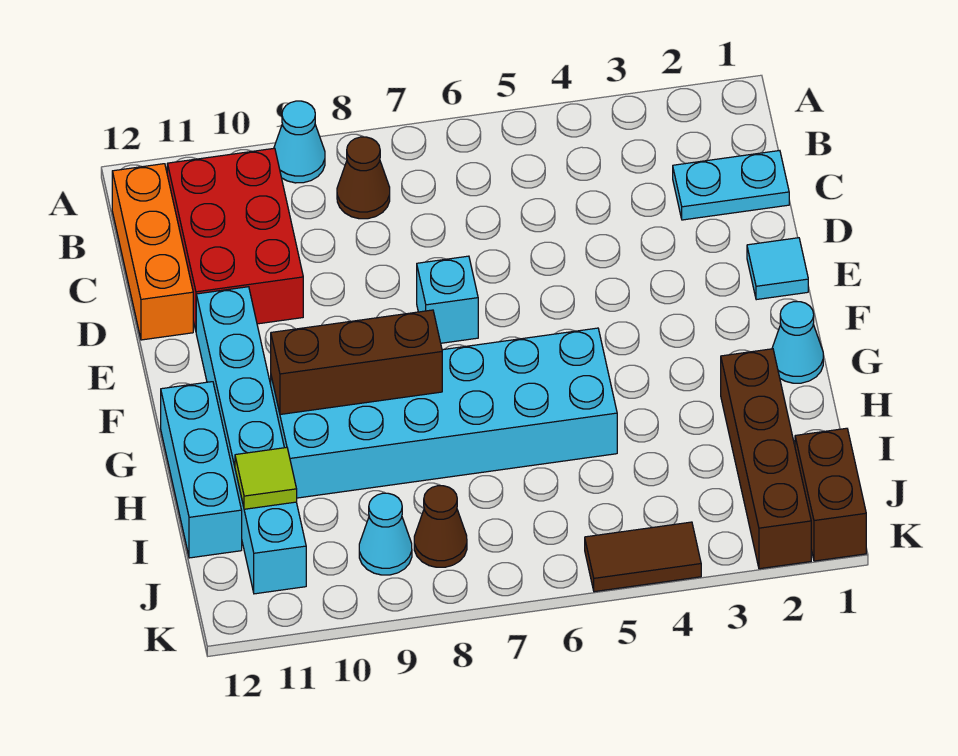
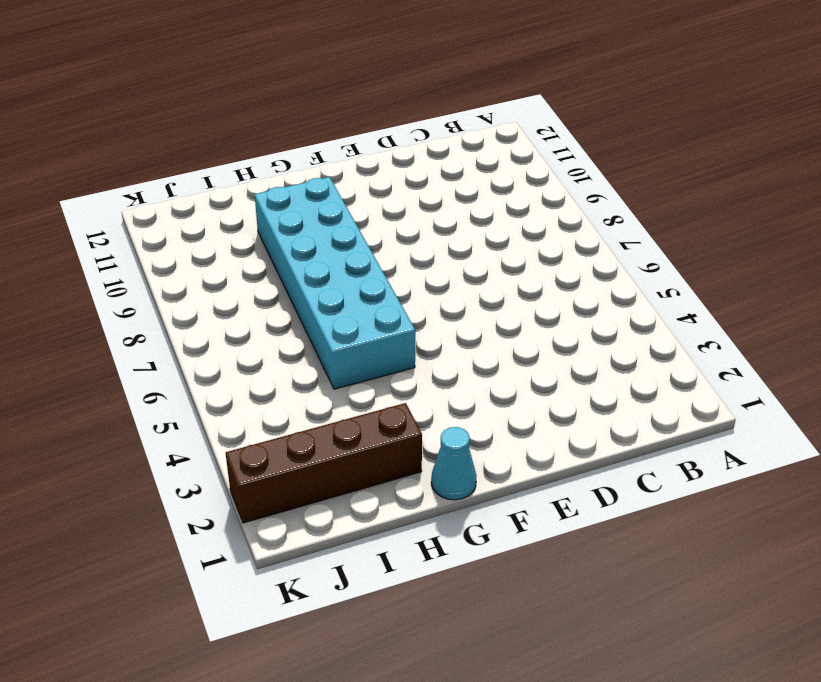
none -> cyan cone A9 level 1
none -> brown cone B8 level 1
none -> red brick B10:D11 level 1

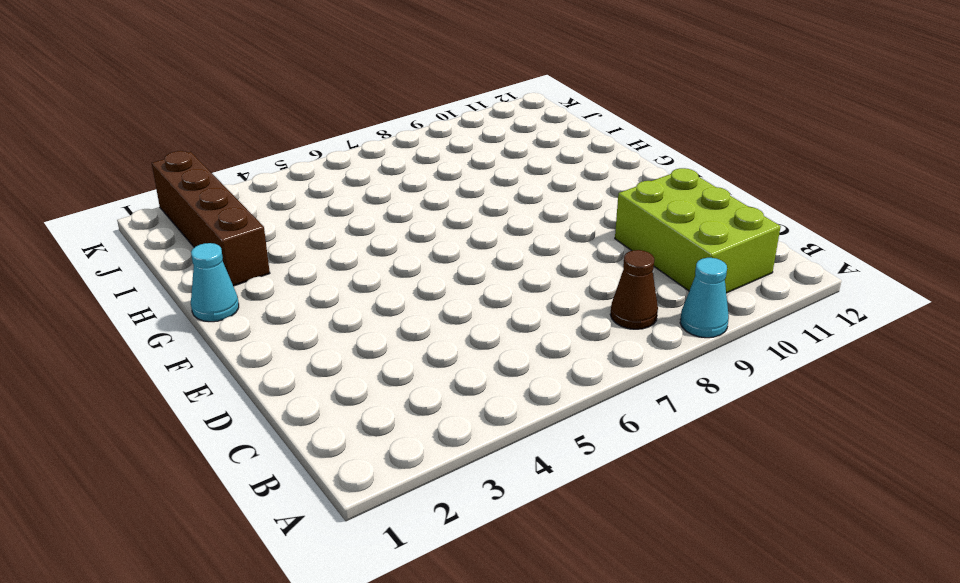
lime brick B10:D11 level 1 -> red brick B10:D11 level 1
none -> orange brick B12:D12 level 1
none -> cyan plate C1:C2 level 1
none -> cyan tile E1 level 1

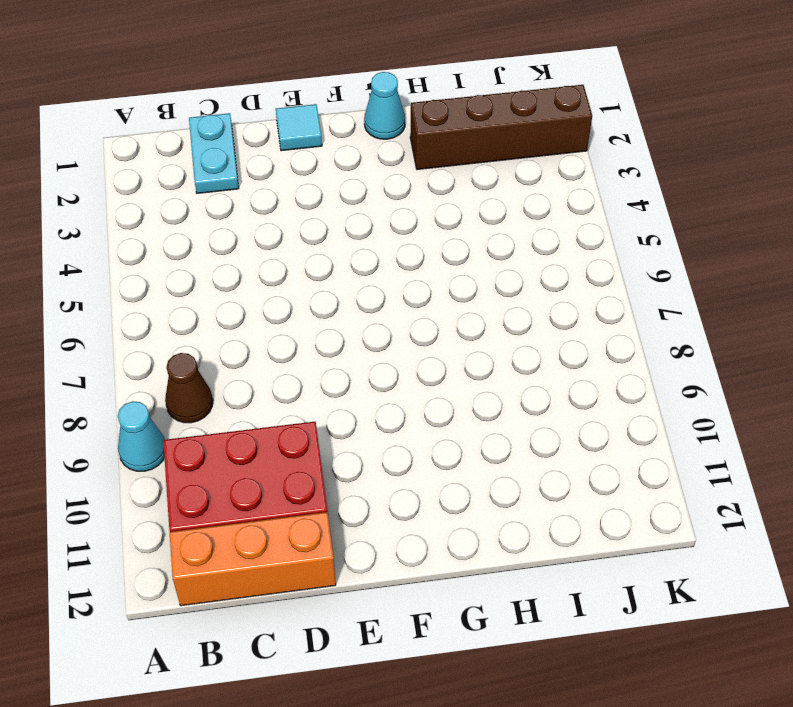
none -> cyan brick E7 level 1
none -> cyan brick E11:J11 level 1
none -> cyan brick G5:H10 level 1

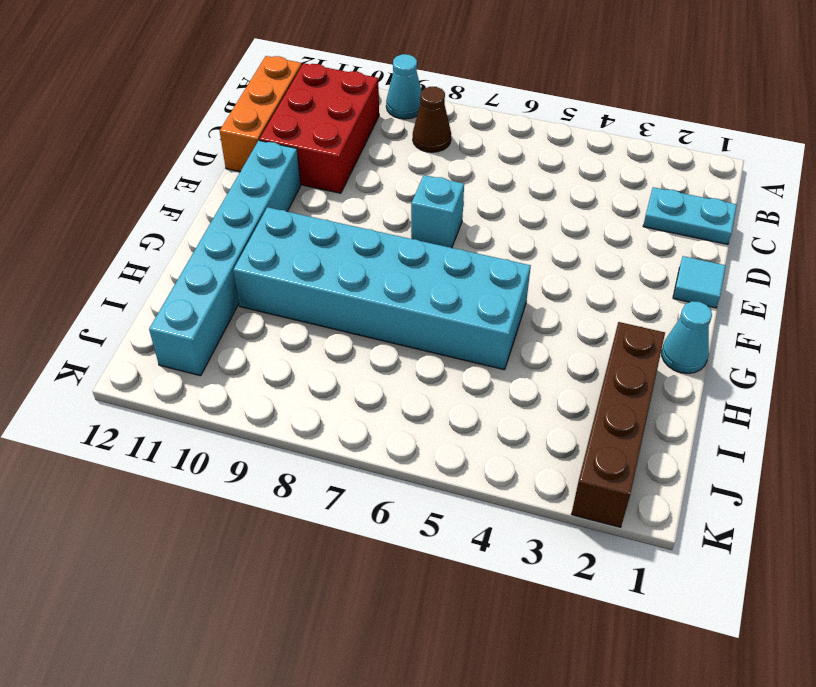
none -> cyan brick G12:I12 level 1
none -> brown brick J1:K1 level 1
none -> brown cone J8 level 1

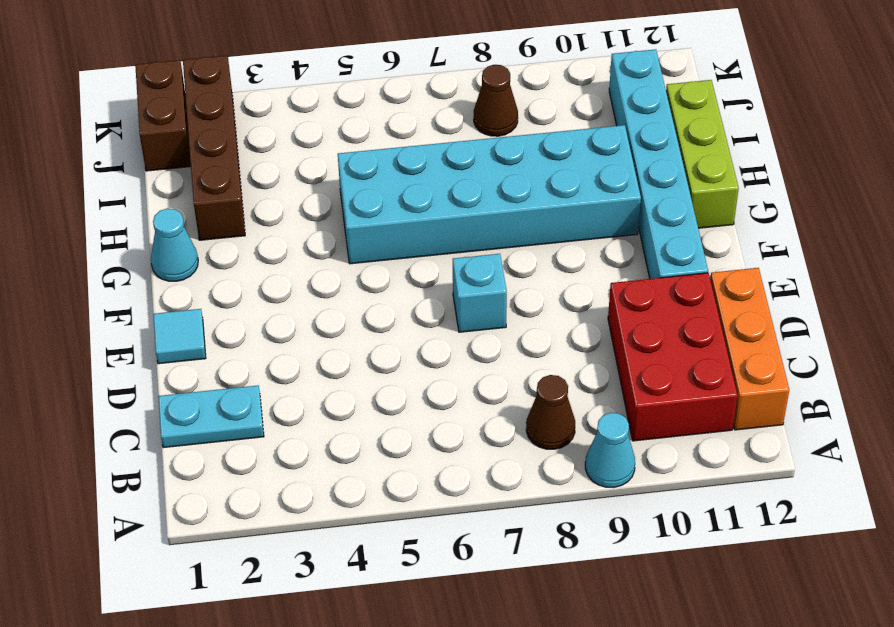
lime brick G12:I12 level 1 -> cyan brick G12:I12 level 1
none -> cyan cone J9 level 1
none -> brown tile K4:K5 level 1
none -> brown brick G8:G10 level 2

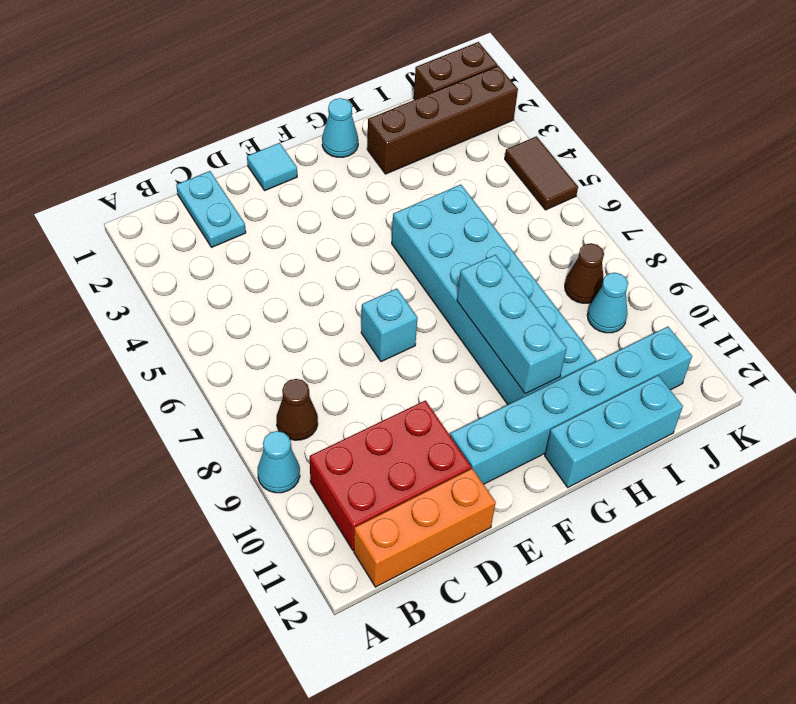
cyan brick G8:G10 level 2 -> brown brick G8:G10 level 2
none -> lime tile I11 level 2

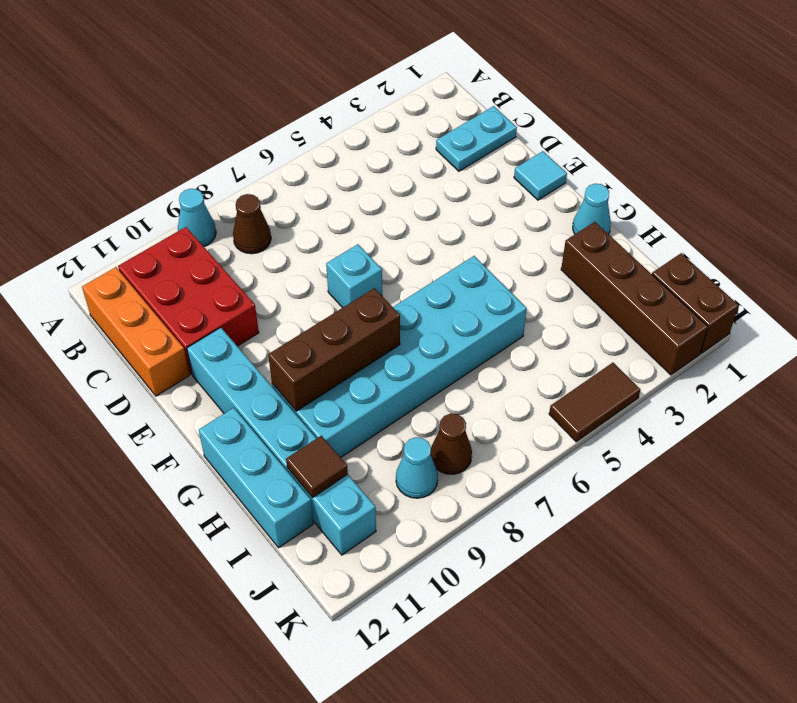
brown tile I11 level 2 -> lime tile I11 level 2

